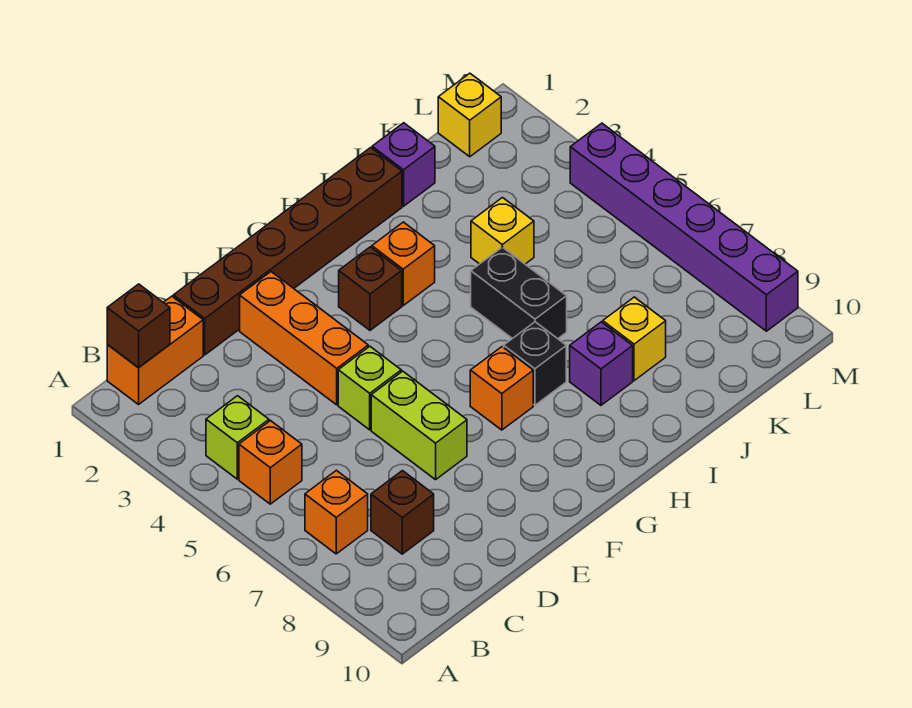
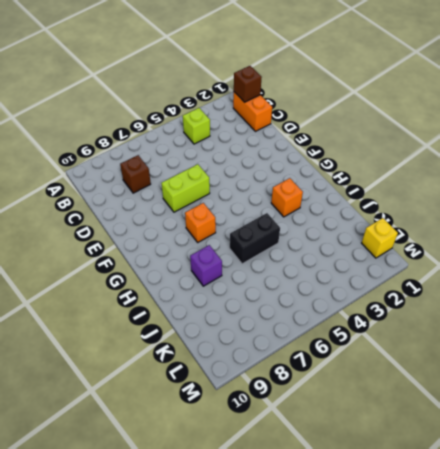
none -> orange brick B5 level 1
none -> orange brick B7 level 1
none -> brown brick D1:I1 level 1

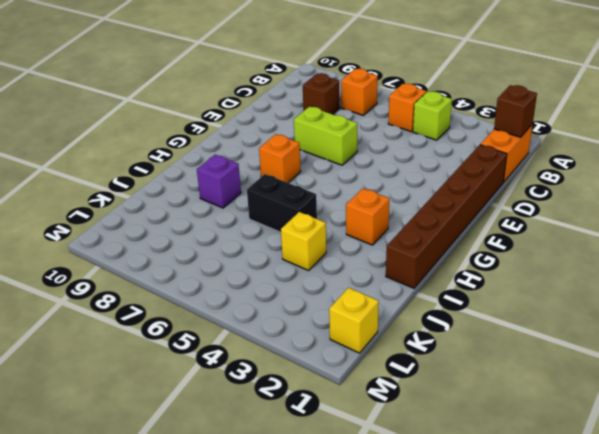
none -> orange brick E2:E4 level 1
none -> lime brick E5 level 1
none -> brown brick G3 level 1

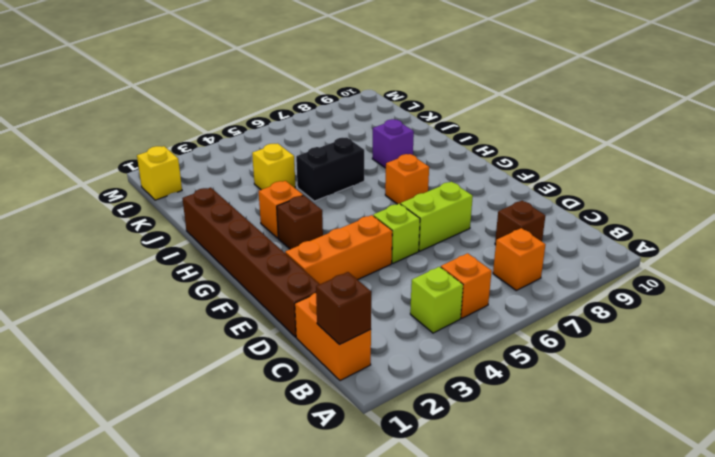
none -> black brick H7 level 1
none -> purple brick J1 level 1
none -> yellow brick J8 level 1

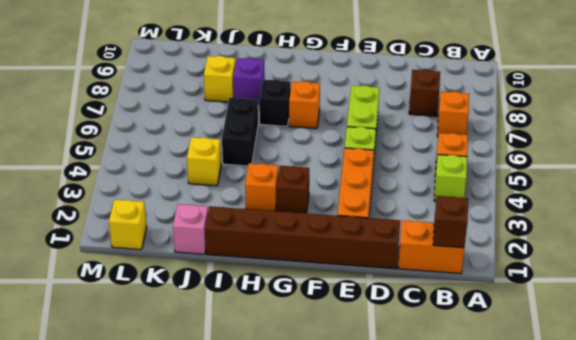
pink brick J1 level 1 -> purple brick J1 level 1
none -> purple brick M4:M9 level 1

